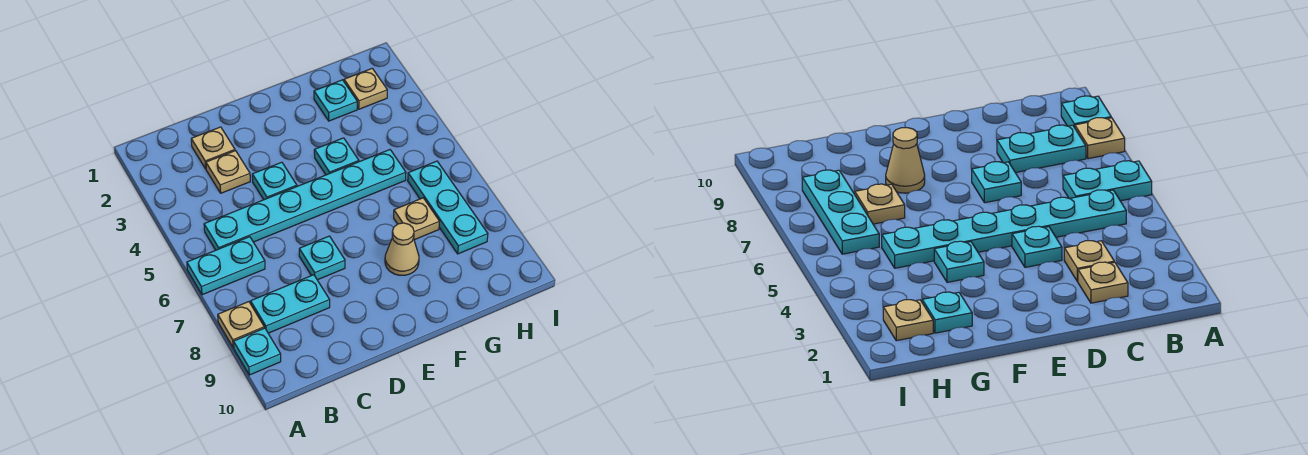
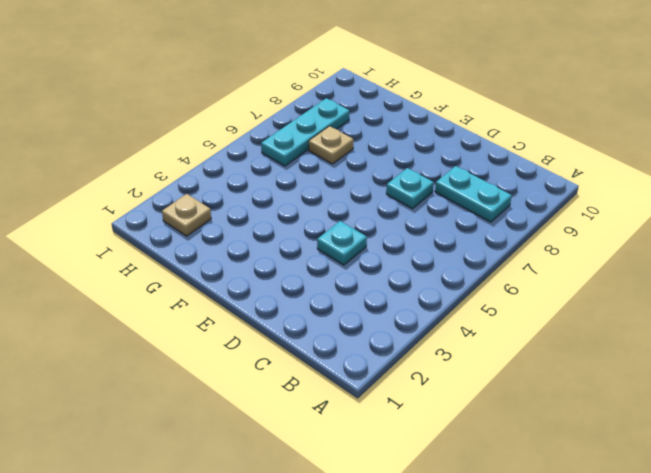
none -> cyan plate A6:B6 level 1
none -> tan plate A8 level 1
none -> cyan plate A9 level 1

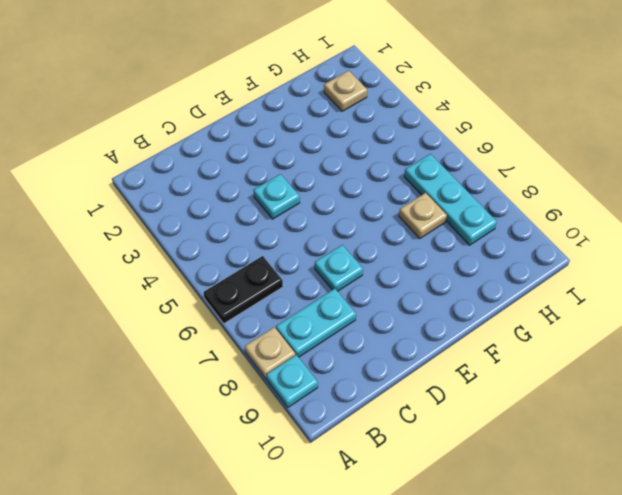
black plate A6:B6 level 1 -> cyan plate A6:B6 level 1
none -> cyan plate B5:G5 level 1
none -> tan plate C2 level 1
none -> tan plate C3 level 1

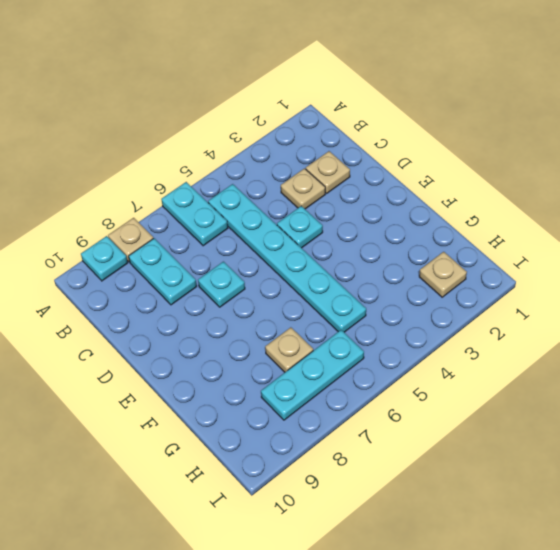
none -> cyan plate F4 level 1
none -> tan cone F8 level 1
none -> cyan plate G2 level 1

